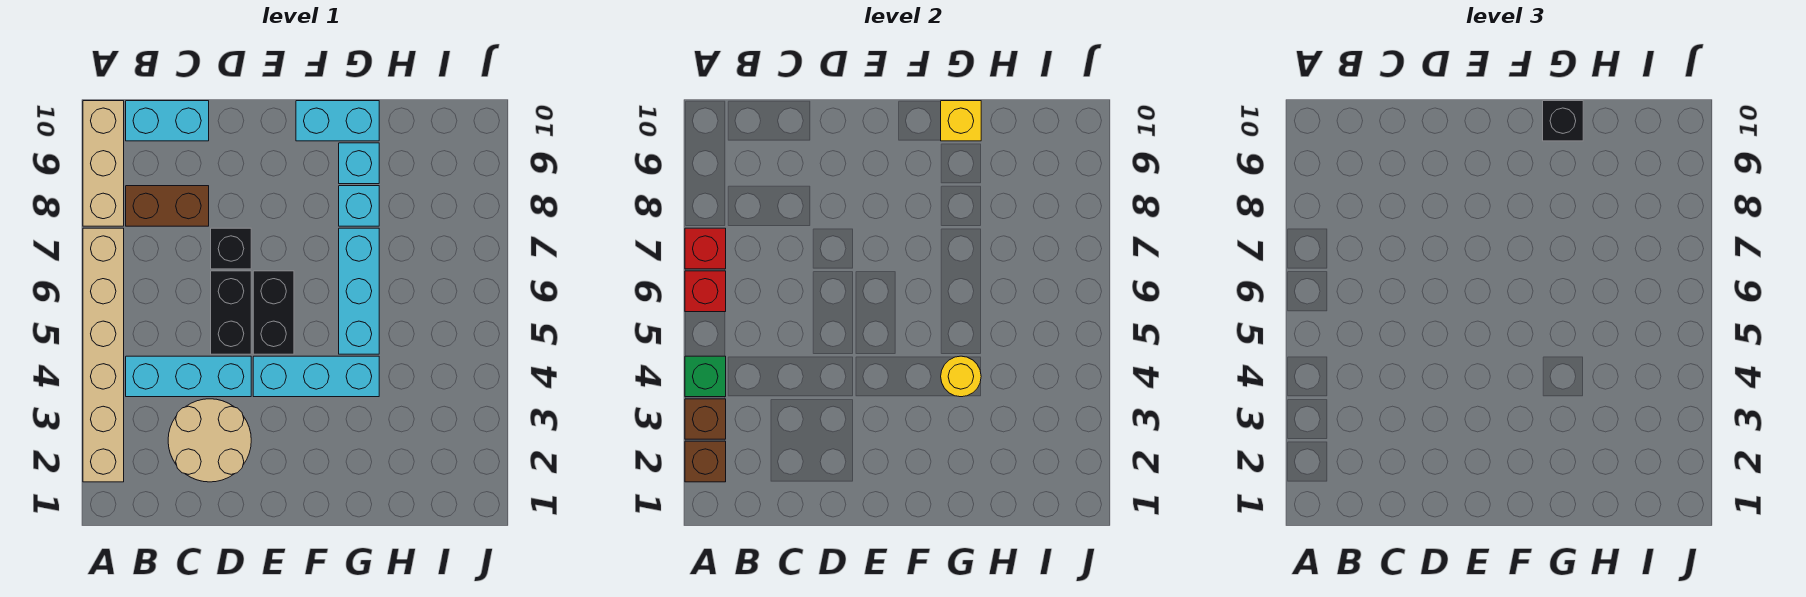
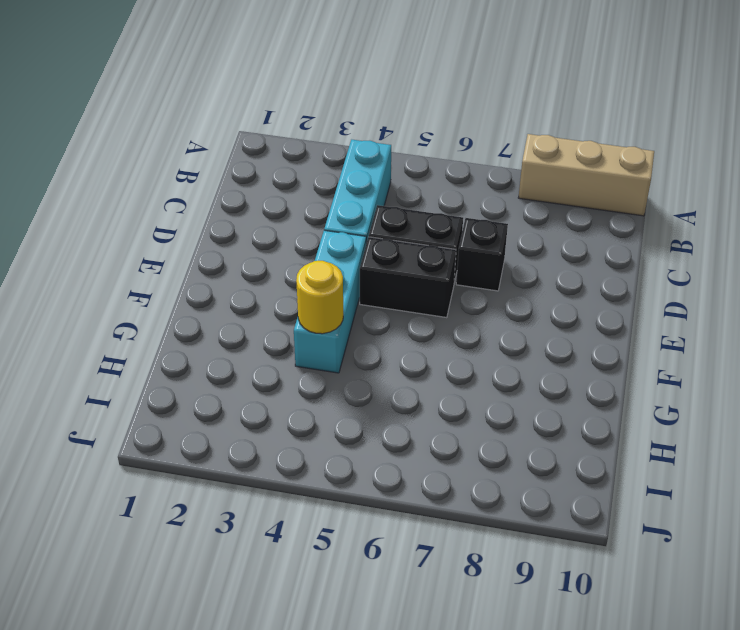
none -> tan brick A2:A7 level 1
none -> brown brick B8:C8 level 1
none -> cyan brick B10:C10 level 1

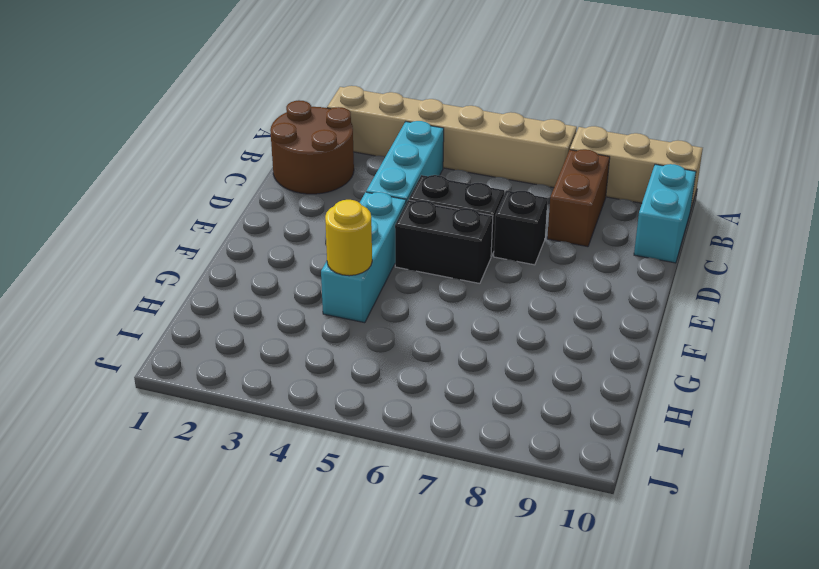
brown round brick B1:C2 level 1 -> tan round brick C2:D3 level 1
none -> cyan brick F10:G10 level 1
none -> cyan brick G5:G7 level 1
none -> cyan brick G8 level 1

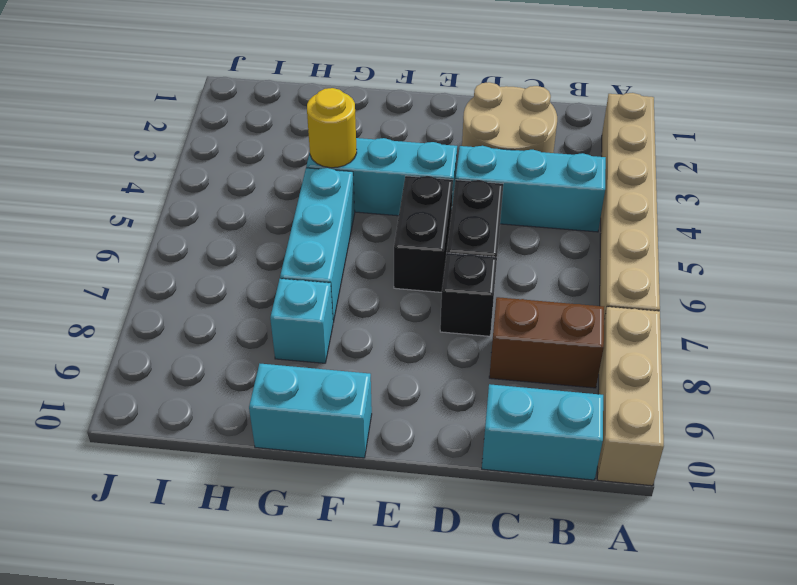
none -> cyan brick G9 level 1
none -> brown brick A2 level 2
none -> brown brick A3 level 2

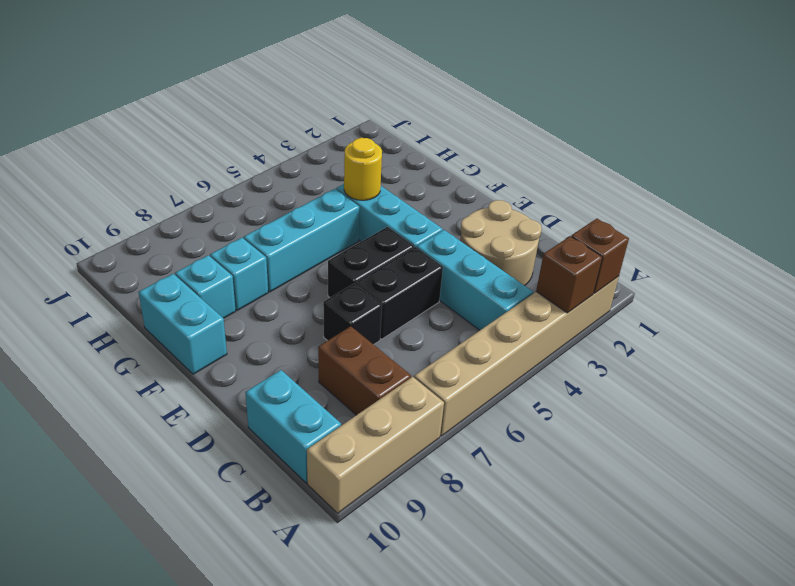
none -> green brick A4 level 2
none -> red brick A6 level 2
none -> red brick A7 level 2

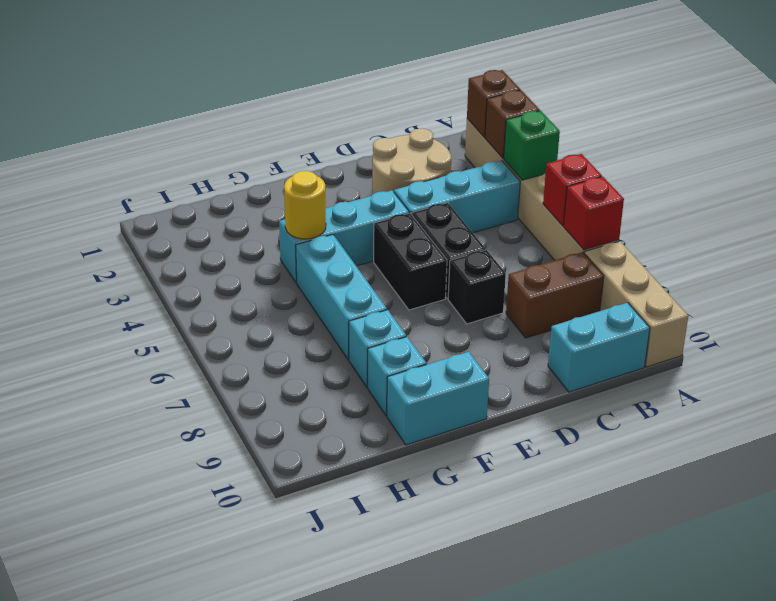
none -> yellow brick G10 level 2
none -> black brick G10 level 3

